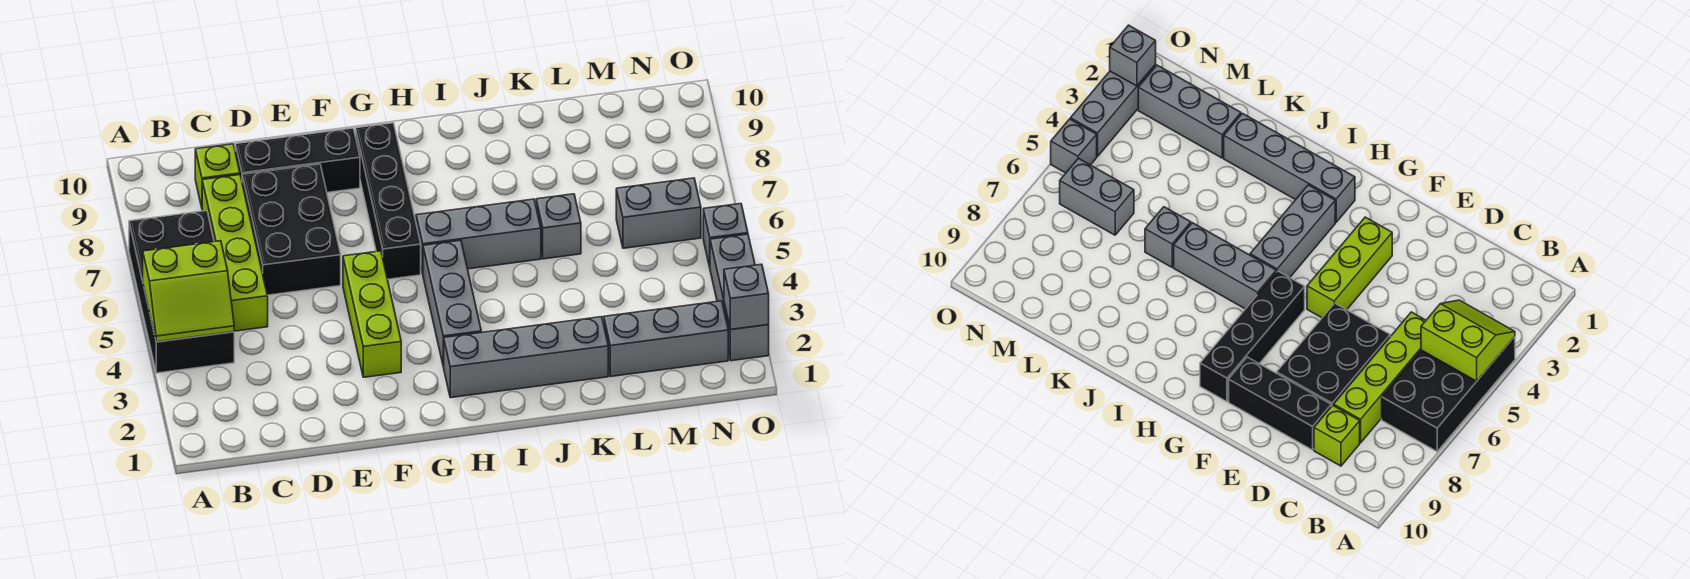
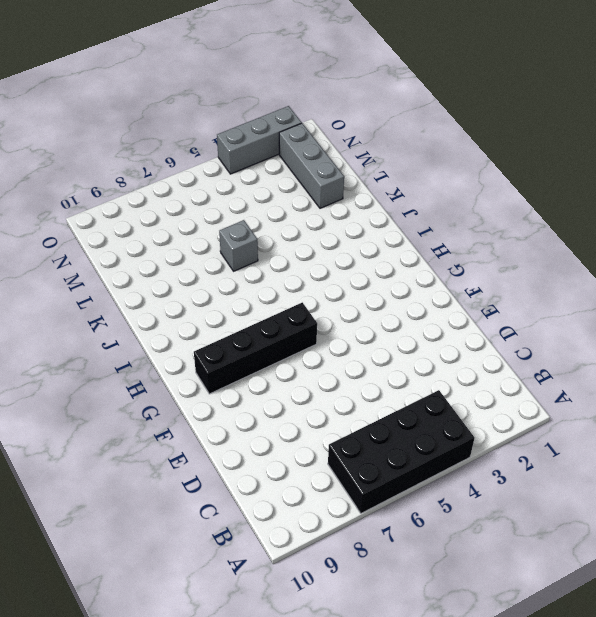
none -> lime brick C5:C8 level 1
none -> lime brick C9 level 1
none -> black brick D6:E8 level 1

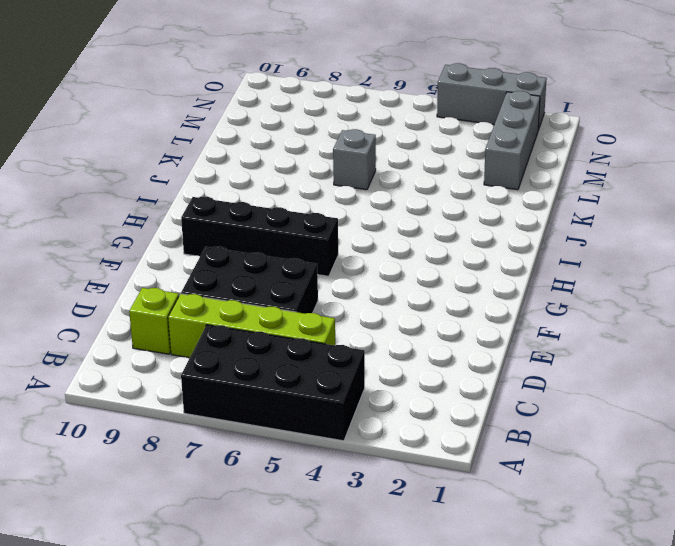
none -> black brick D9:F9 level 1
none -> lime brick F3:F5 level 1
none -> grey brick H2:K2 level 1

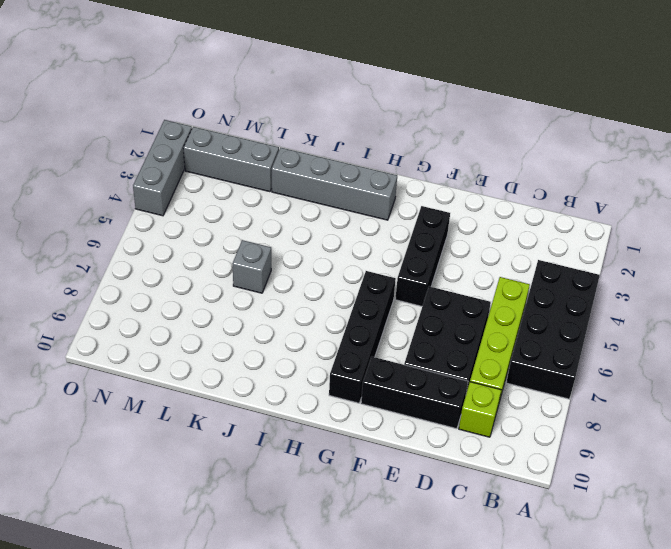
black brick F3:F5 level 1 -> lime brick F3:F5 level 1
none -> grey brick H3:H5 level 1
none -> grey brick H6:J6 level 1
none -> grey brick M6:N6 level 1

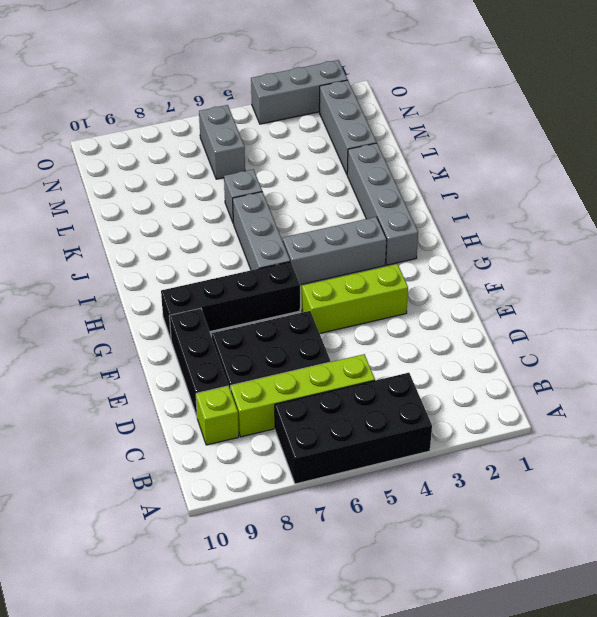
none -> grey brick O5 level 1
none -> lime slope A4:B5 level 2 top 5
none -> grey brick O2 level 2

